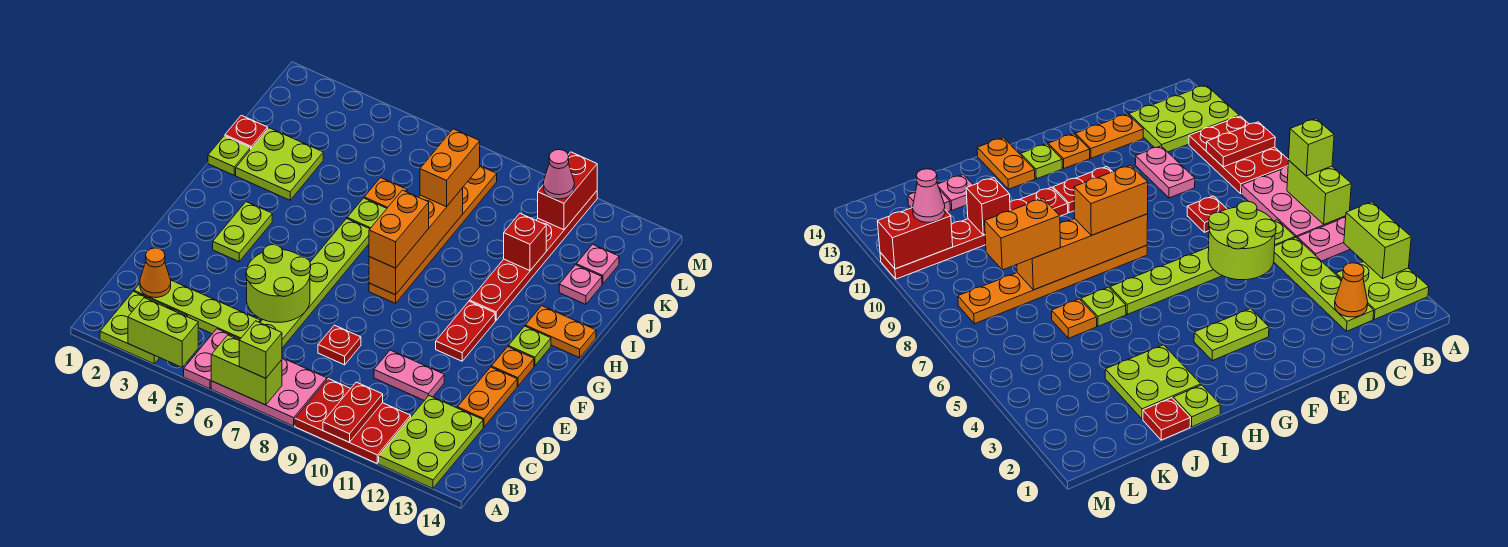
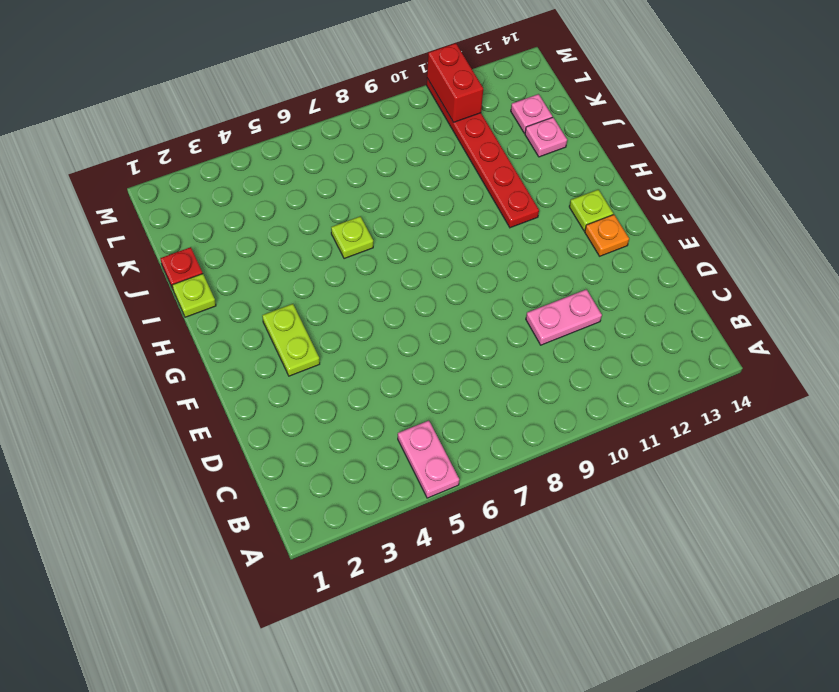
none -> lime plate A2:B3 level 1
none -> pink plate A6:B8 level 1
none -> red plate A9:B11 level 1
none -> lime plate A12:C13 level 1

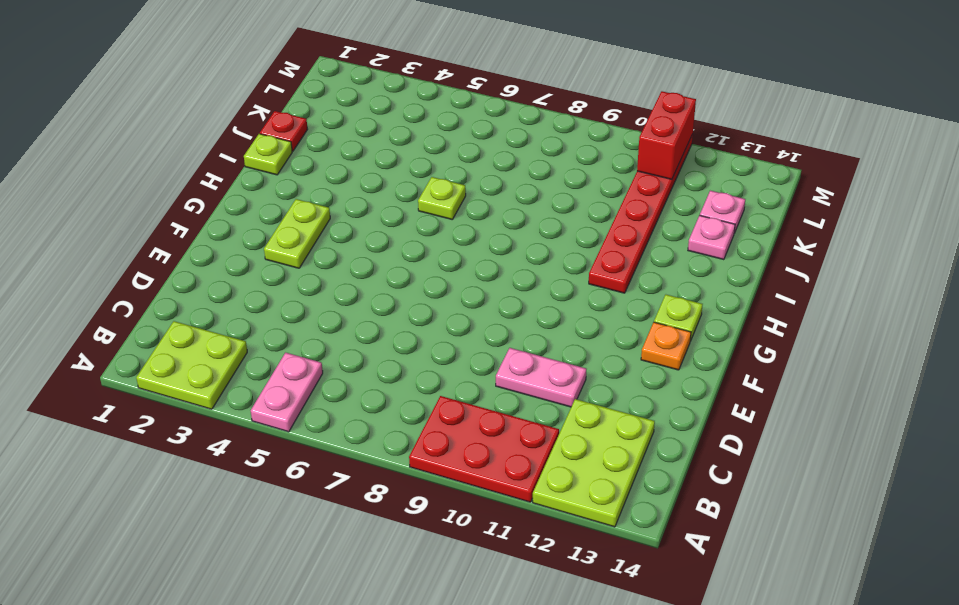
none -> pink plate A6:B8 level 1
none -> lime plate C2:C5 level 1
none -> lime plate C6:H6 level 1
none -> red plate D8 level 1

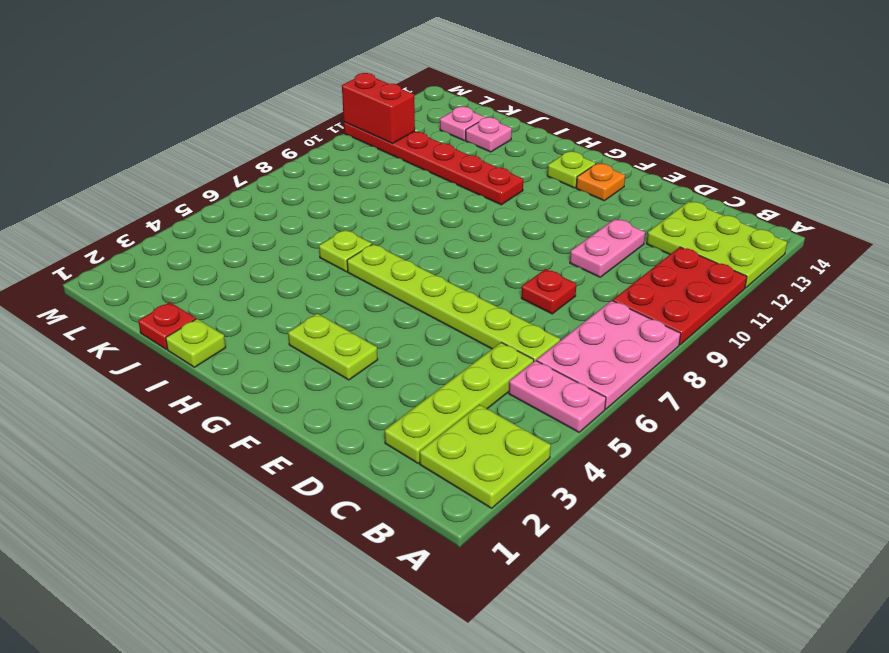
none -> orange plate D13:E13 level 1
none -> red plate F11:G11 level 1
none -> orange plate G8:L8 level 1
none -> orange plate H13:H14 level 1

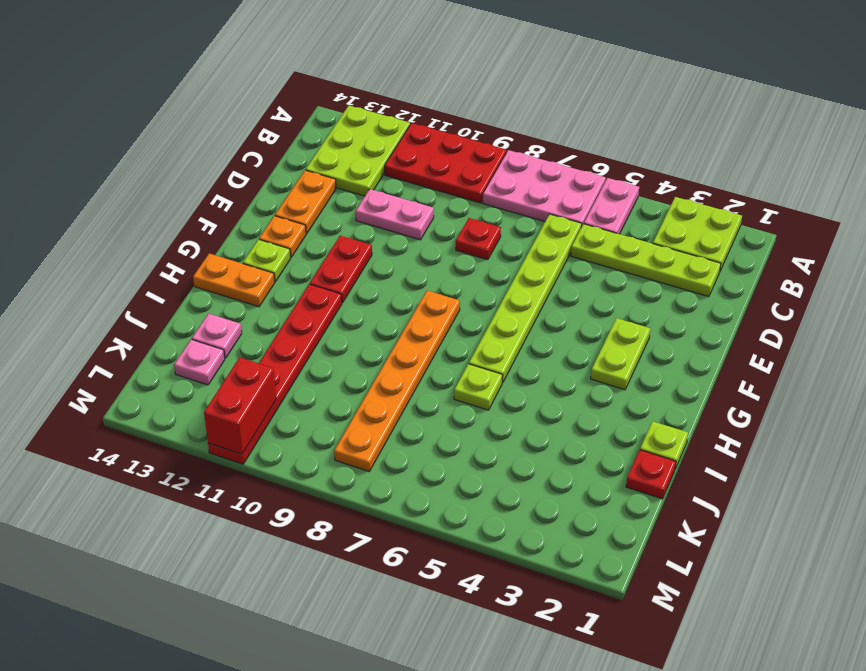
none -> lime plate I2:J3 level 1
none -> orange plate J6 level 1
none -> lime brick A3:A4 level 2
none -> lime brick A6:A7 level 2

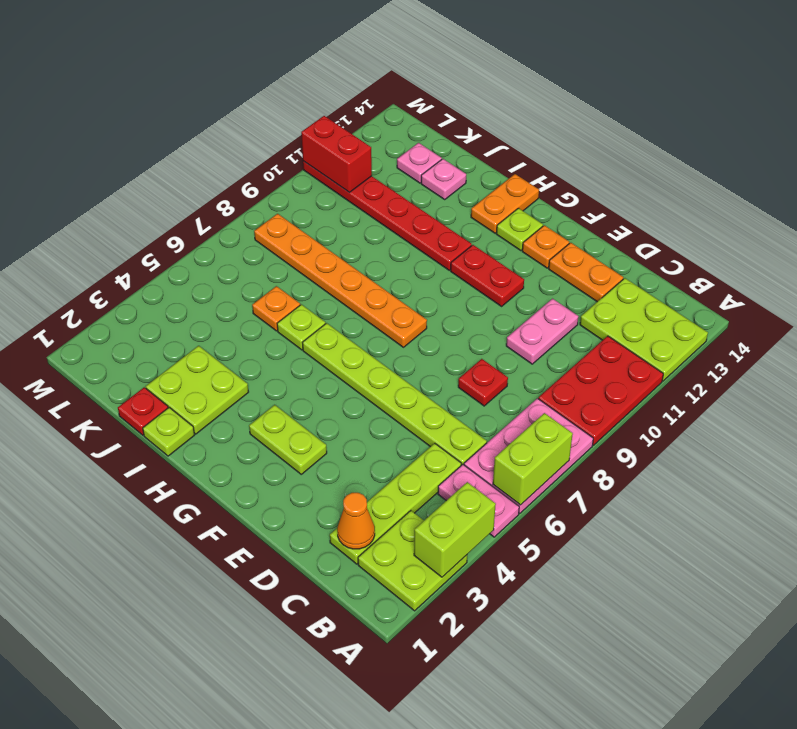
none -> red plate A10:B10 level 2
none -> lime round brick D5:E6 level 2
none -> orange brick G8:J8 level 2
none -> red brick J11 level 2

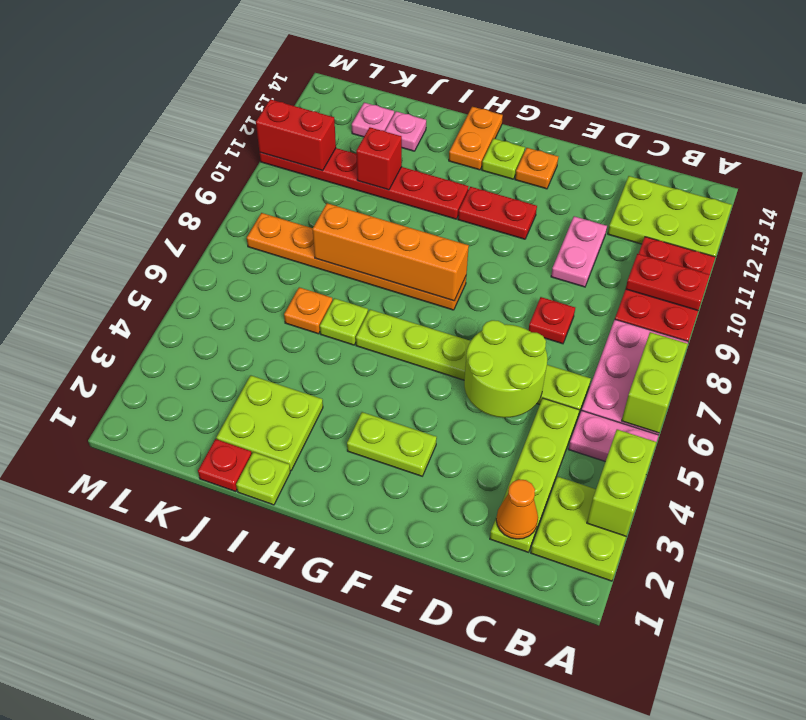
none -> orange plate D13:E13 level 1
none -> lime brick A7 level 3
none -> orange brick G8:H8 level 3
none -> orange brick J8:K8 level 3

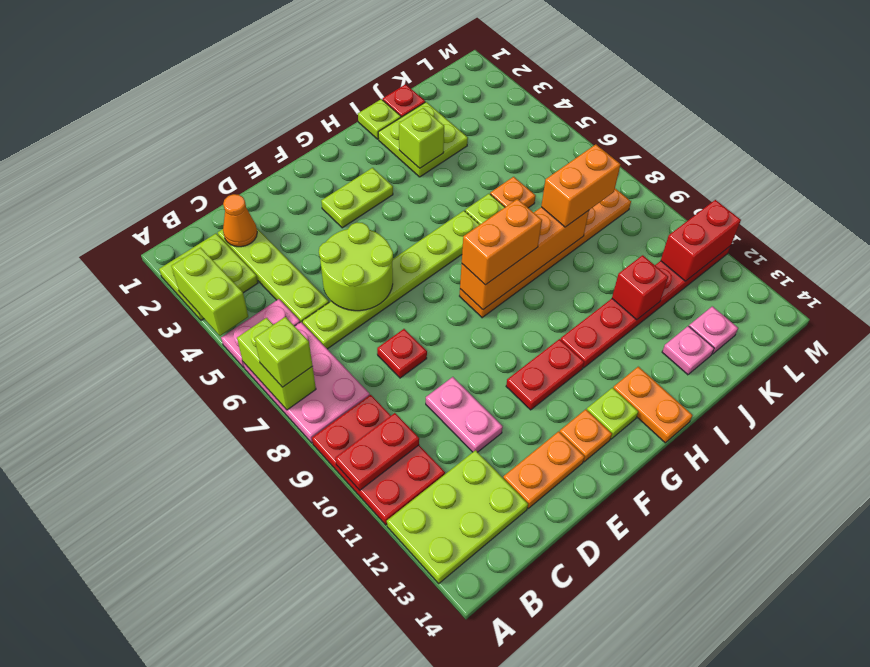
lime brick I3 level 2 -> none
none -> pink cone L11 level 3

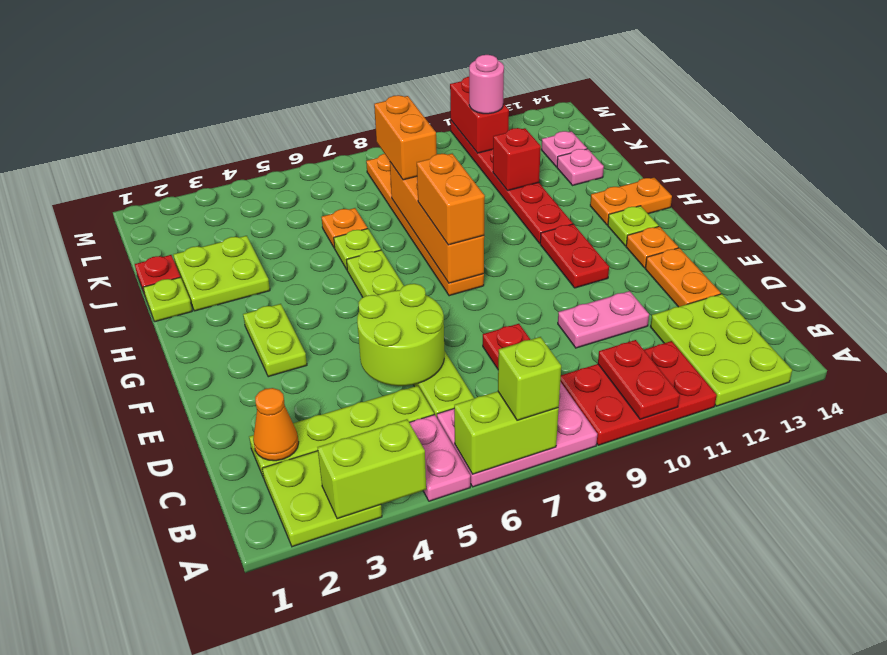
pink round brick L11 level 3 -> pink cone L11 level 3

